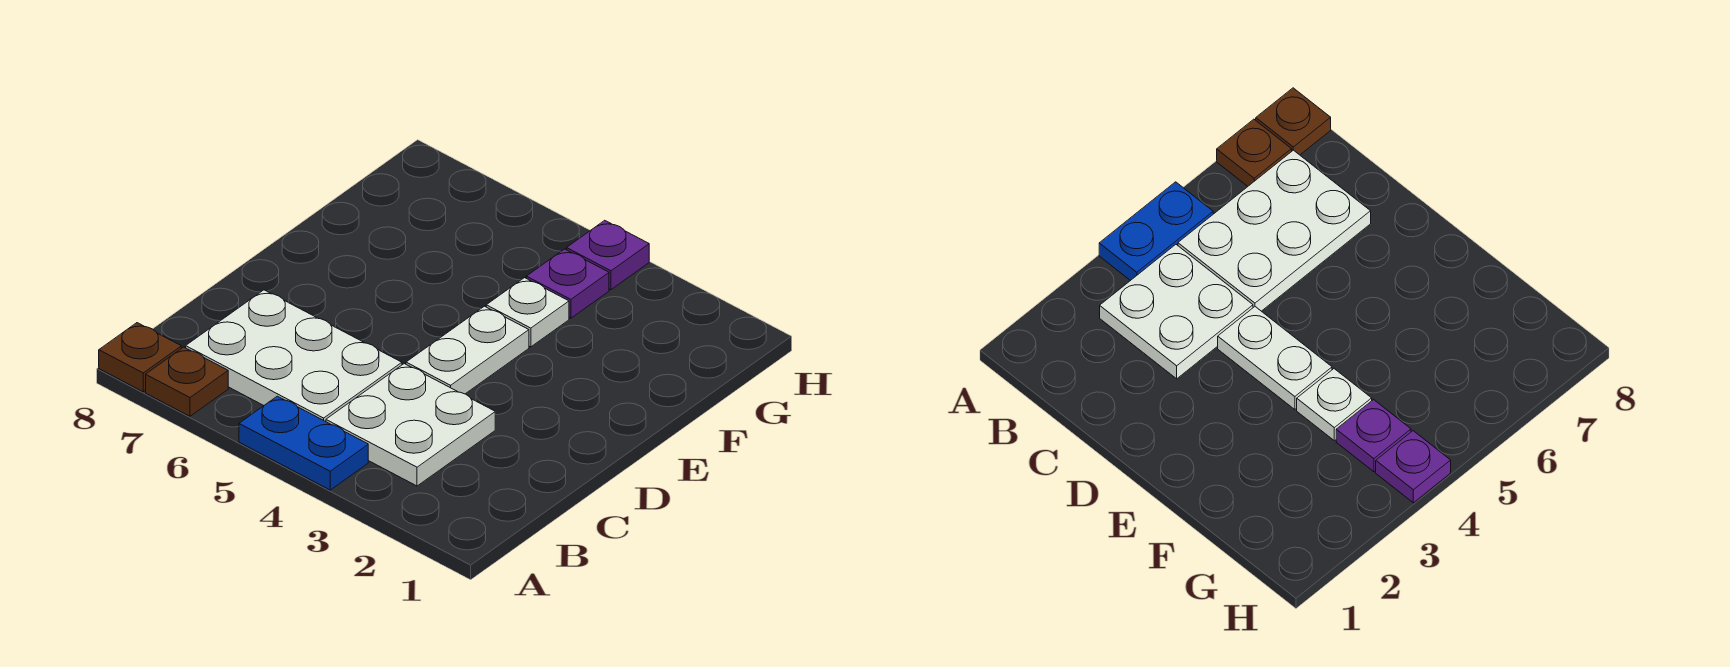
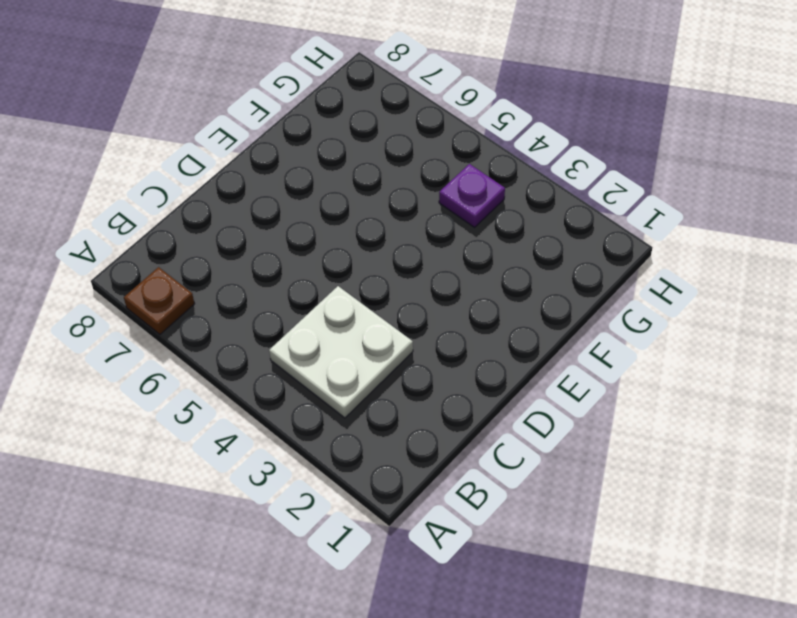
none -> blue plate A4:A5 level 1
none -> brown plate A8 level 1

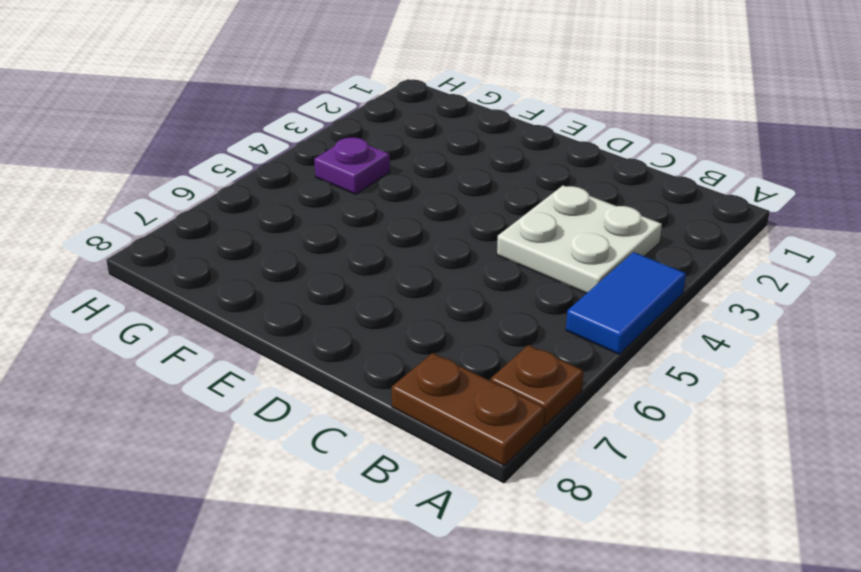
blue tile A4:A5 level 1 -> blue plate A4:A5 level 1
brown plate A8:B8 level 1 -> brown plate A8 level 1
none -> white plate B5:C7 level 1
none -> white plate D4:E4 level 1

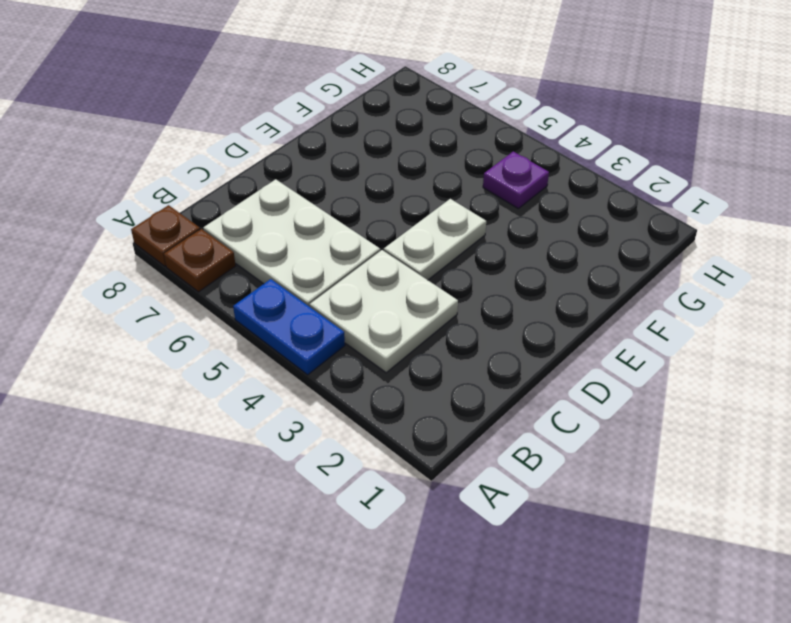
none -> white plate F4 level 1
none -> purple plate H4 level 1

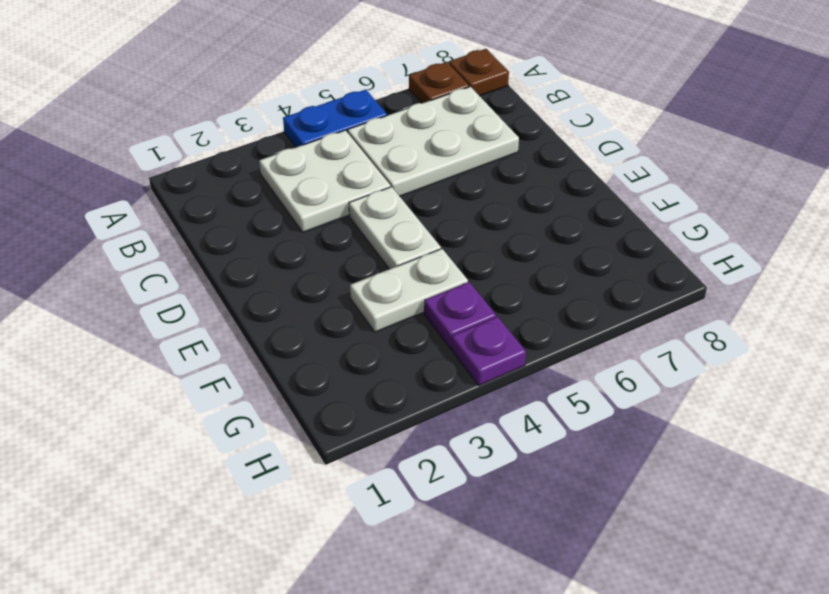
white plate F3:F4 level 1 -> white plate F4 level 1

